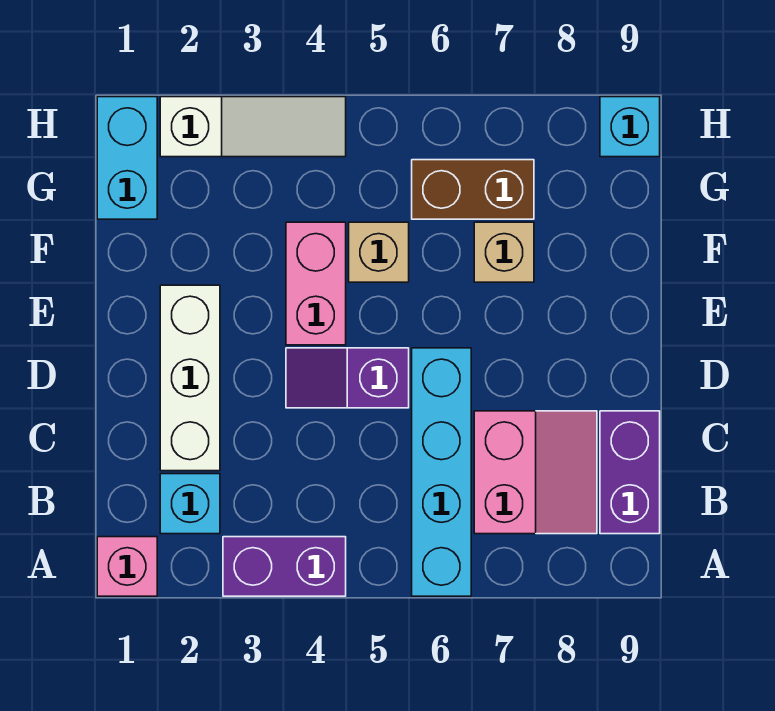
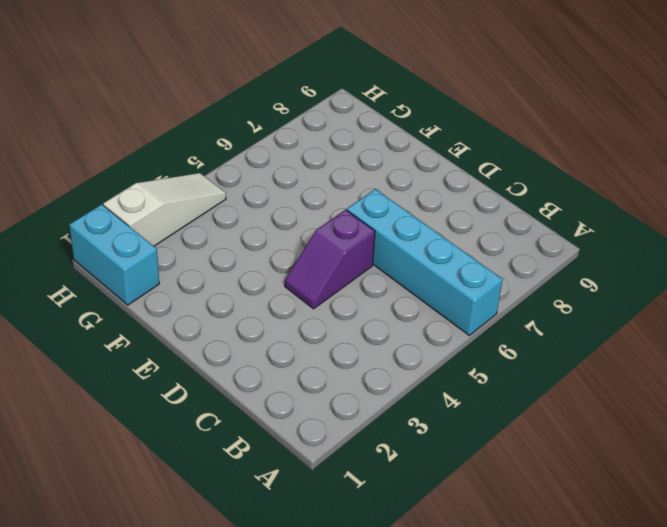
none -> pink brick A1 level 1
none -> purple brick A3:A4 level 1
none -> cyan brick B2 level 1

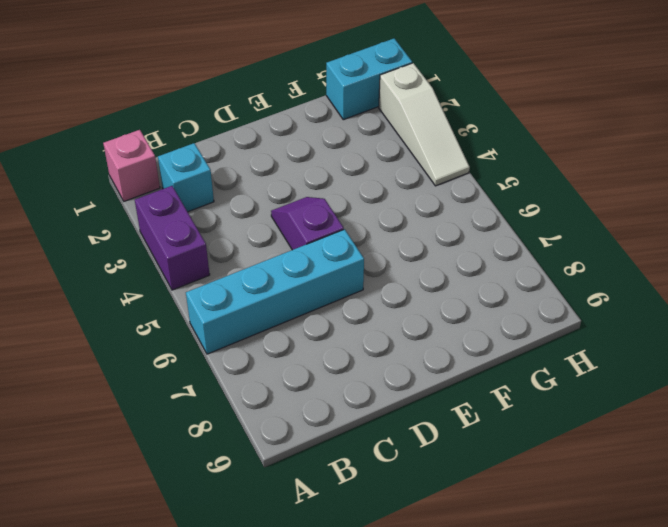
none -> pink slope B7:C8 level 1 top 7
none -> purple brick B9:C9 level 1
none -> white brick C2:E2 level 1

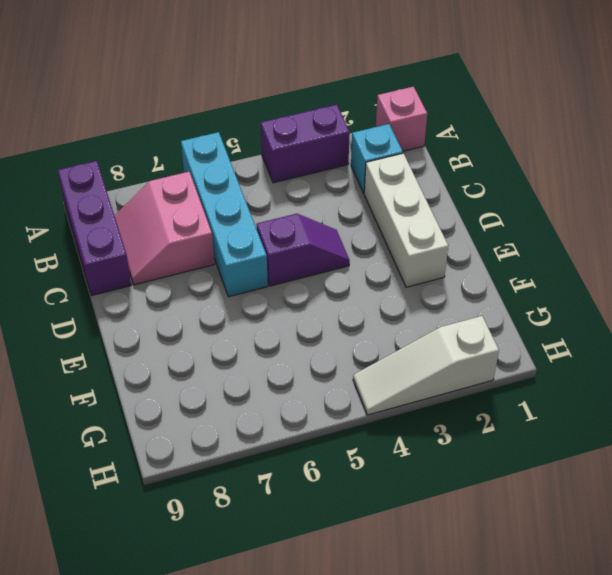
purple brick A9:C9 level 1 -> purple brick B9:C9 level 1
none -> pink brick E4:F4 level 1
none -> tan brick F5 level 1
none -> tan brick F7 level 1

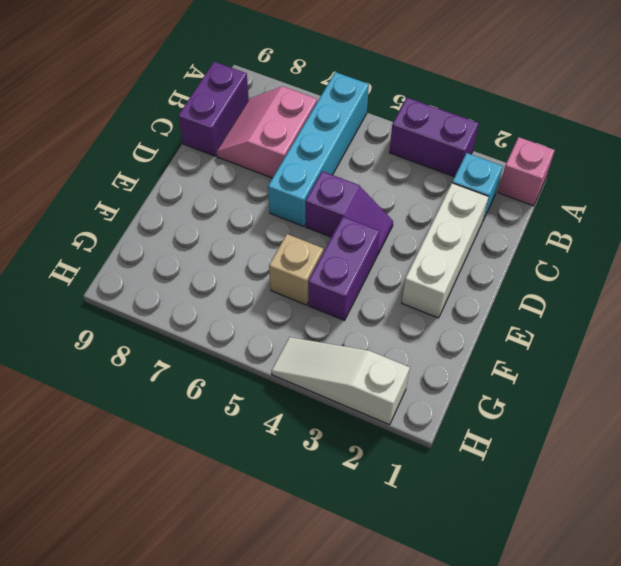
purple brick E4:F4 level 1 -> pink brick E4:F4 level 1
none -> tan brick F7 level 1
none -> cyan brick G1:H1 level 1
none -> brown brick G6:G7 level 1

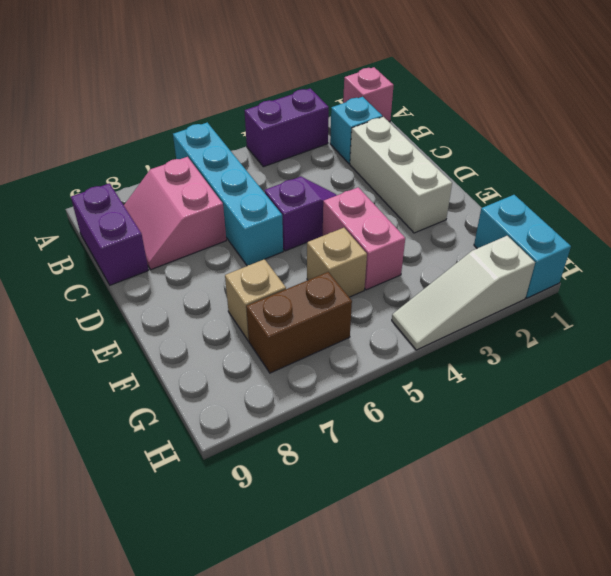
none -> cyan brick H9 level 1

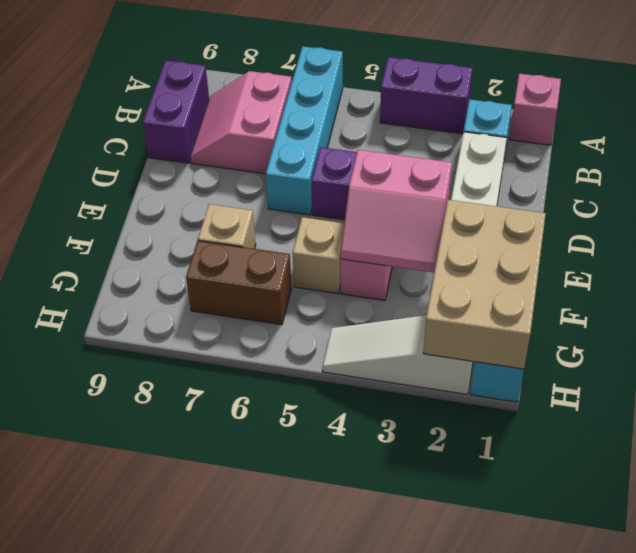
pink slope E3:F4 level 2 top E -> none
tan brick F1:H2 level 2 -> none
none -> cyan brick H9 level 1

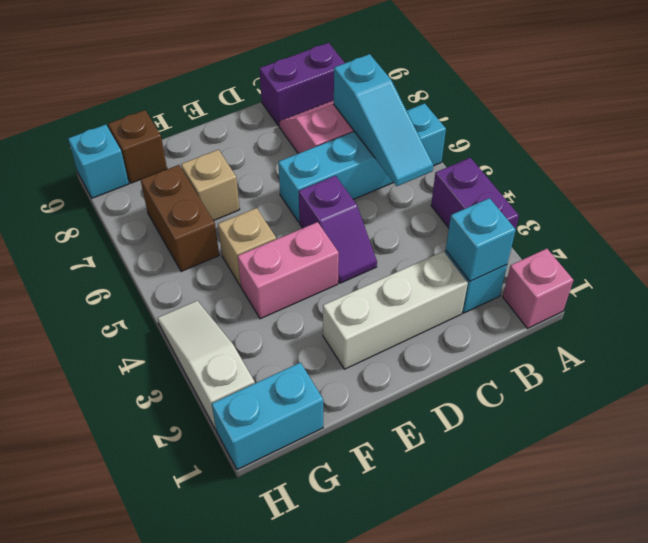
cyan brick B2 level 2 -> none
cyan slope B5:B7 level 2 top 7 -> none
brown brick G9 level 1 -> none

